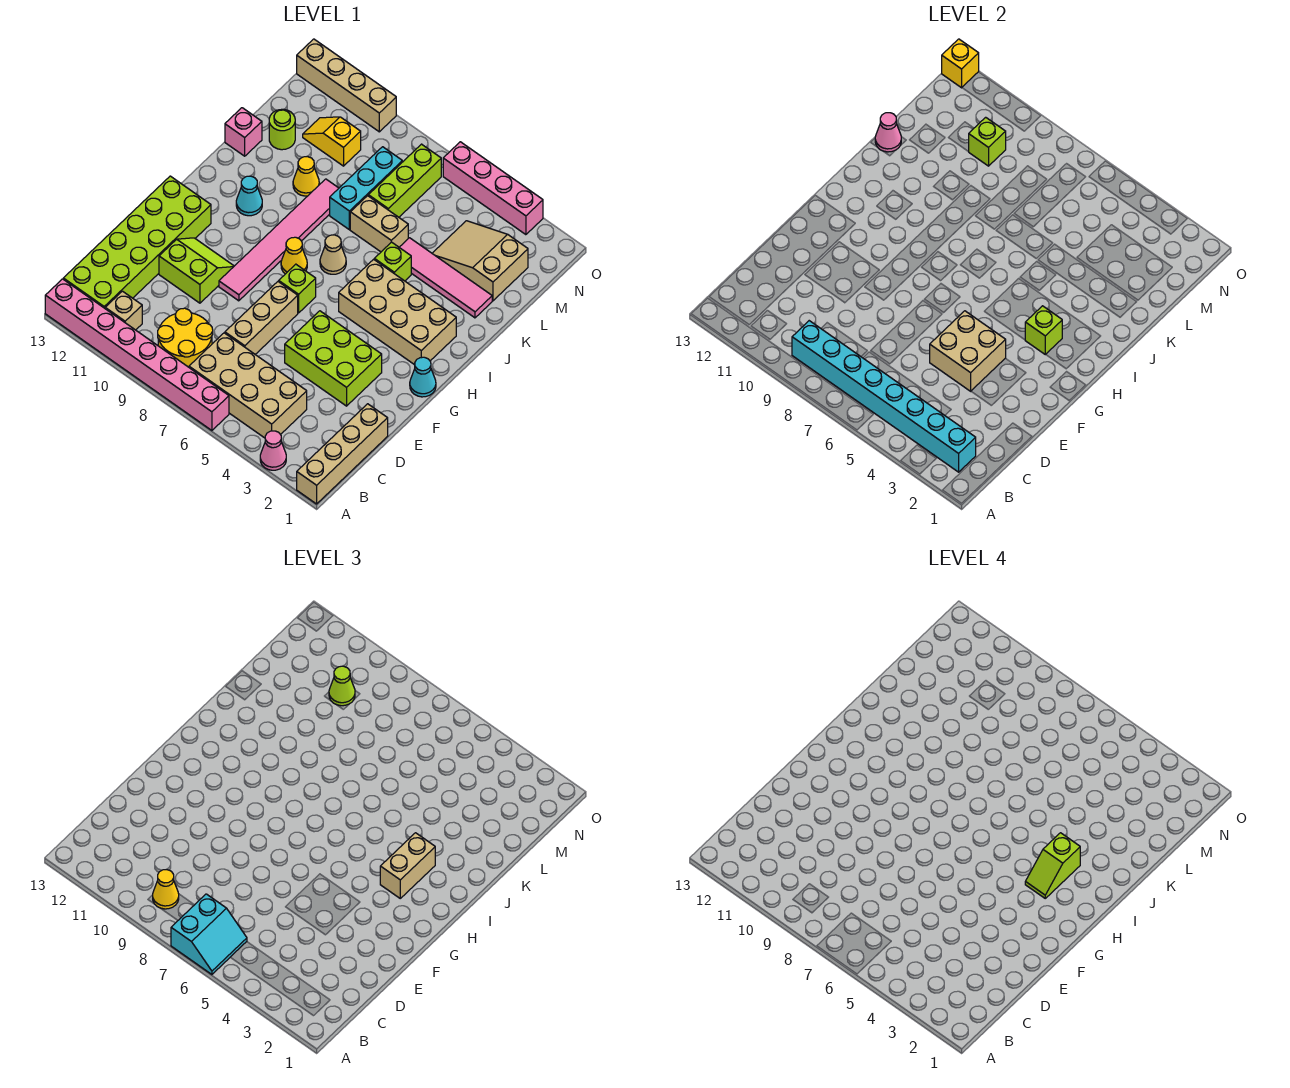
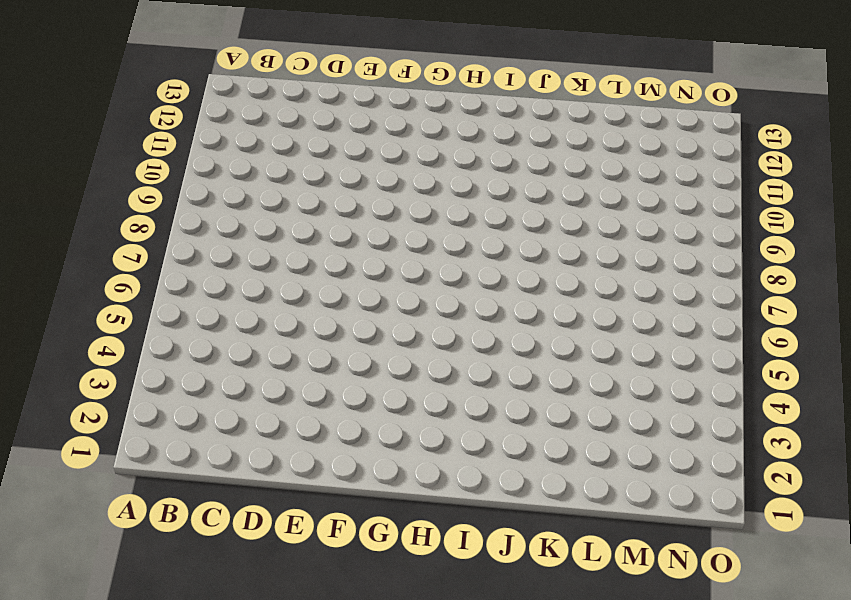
none -> tan brick A1:D1 level 1
none -> pink cone A3 level 1
none -> pink brick A6:A13 level 1
none -> tan brick B4:C7 level 1

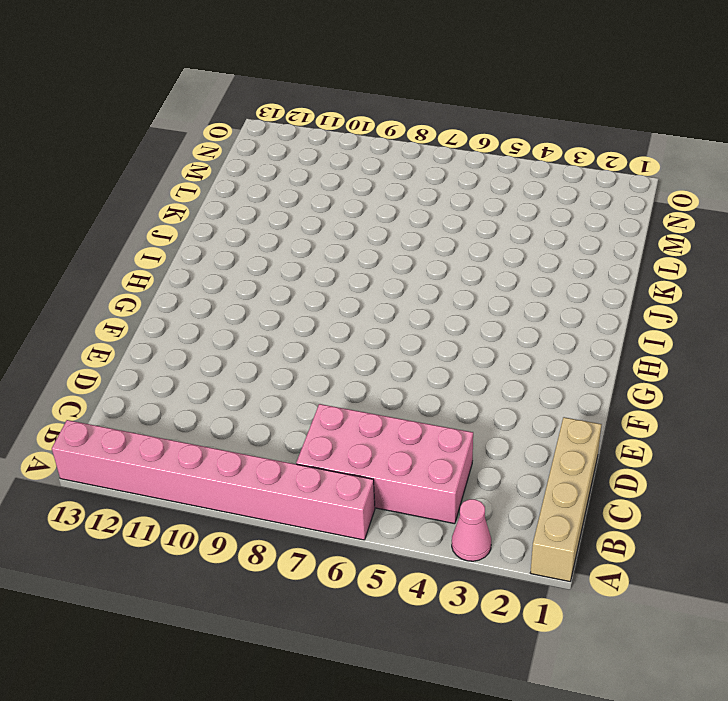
pink brick B4:C7 level 1 -> tan brick B4:C7 level 1
none -> yellow round brick B8:C9 level 1
none -> tan brick B11 level 1
none -> lime brick B12:G13 level 1
none -> tan brick D7:F7 level 1

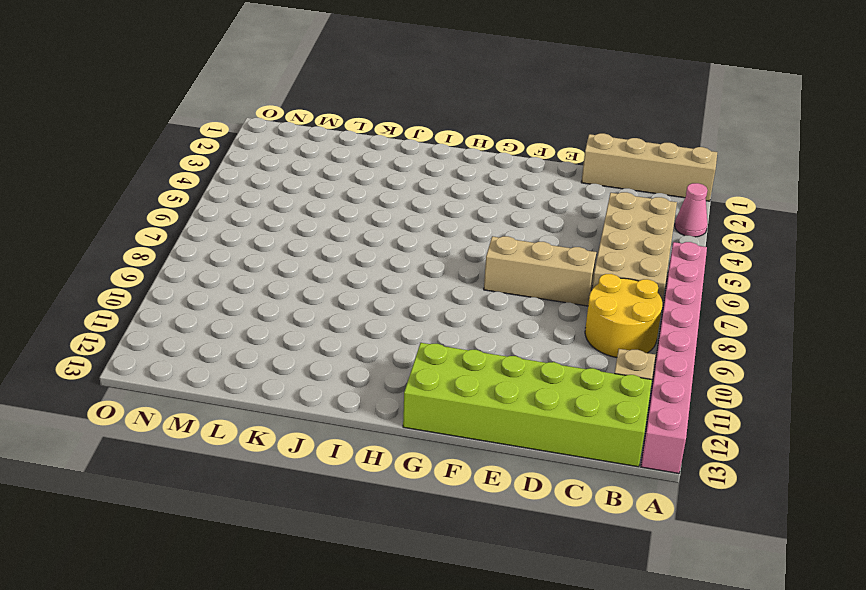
none -> lime brick E3:F5 level 1
none -> lime slope E10:F11 level 1 top E
none -> pink tile F9:K9 level 1
none -> cyan cone G1 level 1

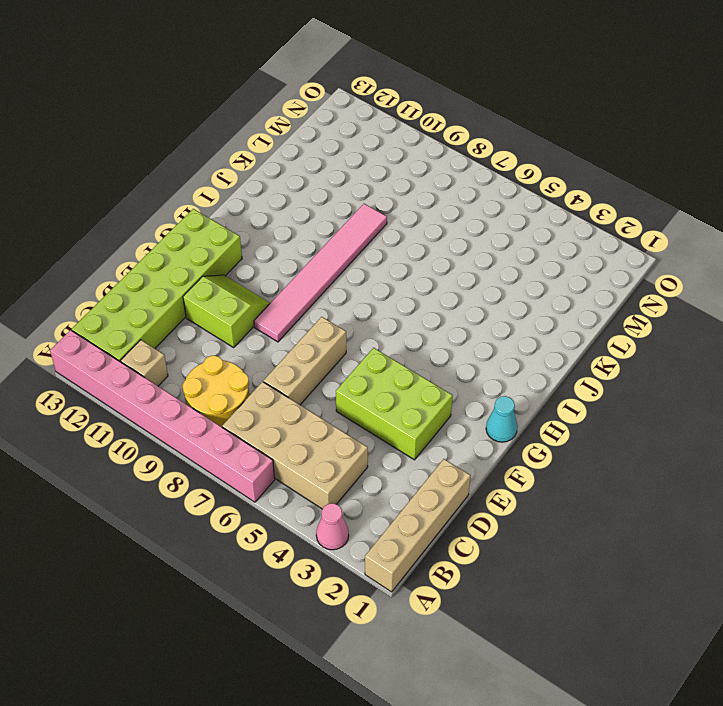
none -> lime brick G7 level 1
none -> tan brick H2:I5 level 1
none -> yellow cone H8 level 1
none -> tan cone I7 level 1

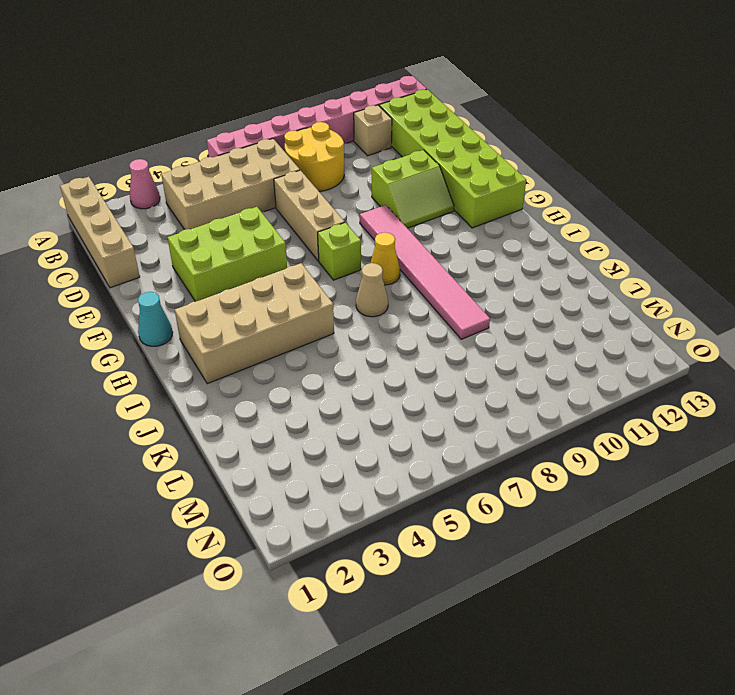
none -> cyan cone I11 level 1
none -> lime brick J5 level 1
none -> pink tile K2:K5 level 1
none -> tan brick K6:K7 level 1

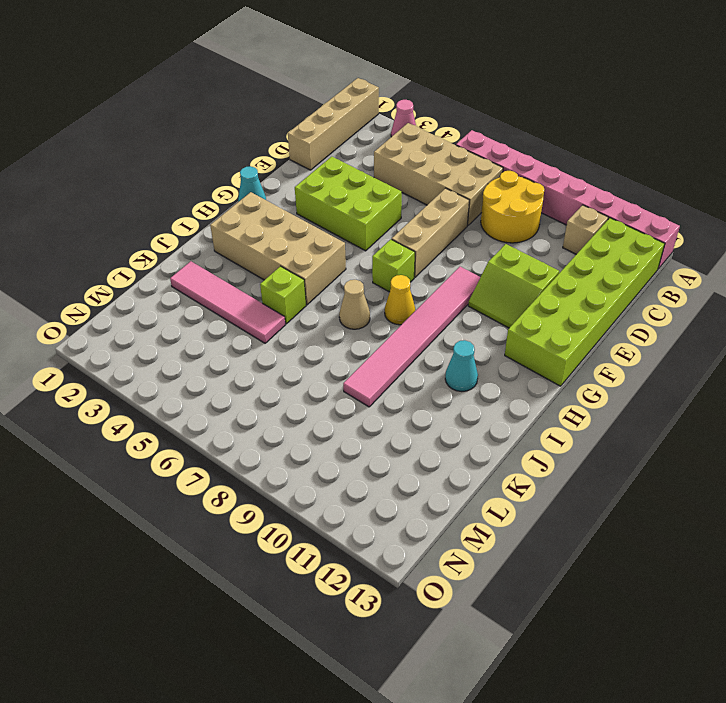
none -> tan brick K6:K7 level 1
none -> cyan brick K8:M8 level 1
none -> yellow cone K10 level 1
none -> pink brick K13 level 1

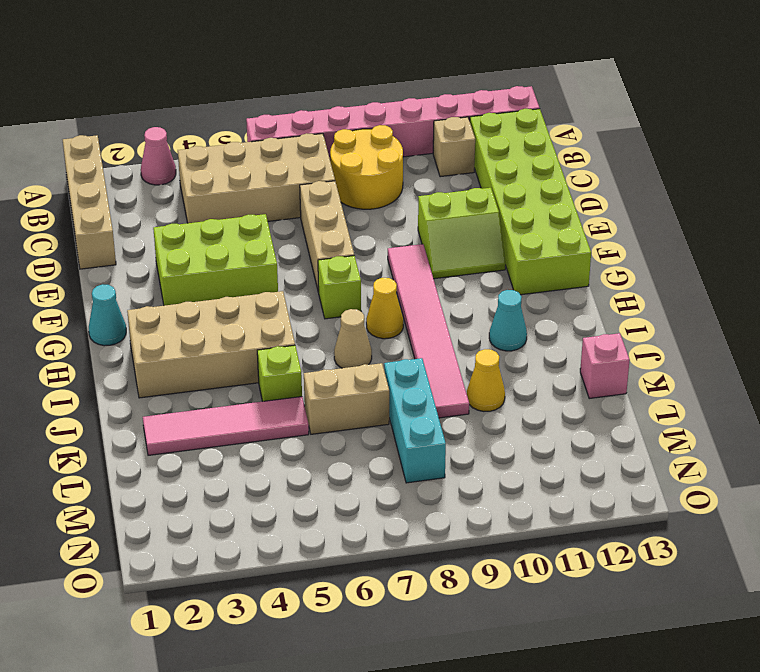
none -> tan slope L2:M4 level 1 top 2
none -> lime brick L7:N7 level 1
none -> lime round brick L12 level 1
none -> yellow slope M10:M11 level 1 top 10

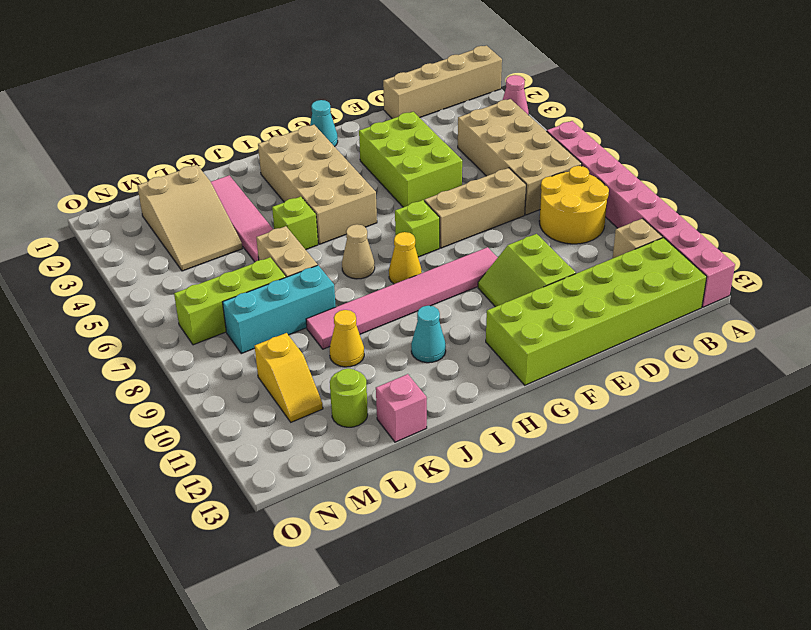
none -> pink brick O3:O6 level 1
none -> tan brick O10:O13 level 1
none -> cyan brick B2:B9 level 2
none -> tan brick E4:F5 level 2

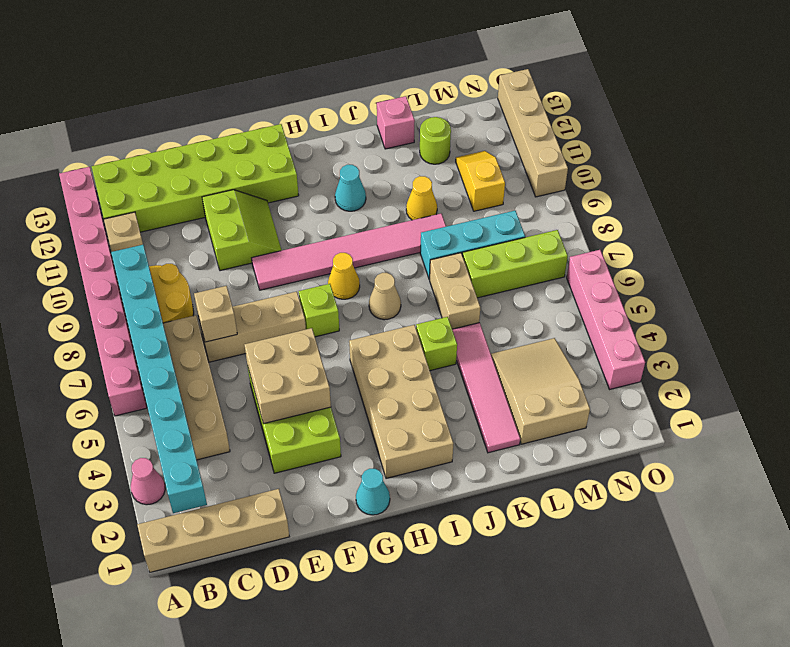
tan brick D7 level 2 -> none
none -> lime brick H3 level 2
none -> pink cone K13 level 2
none -> lime brick M10 level 2
none -> yellow brick O13 level 2

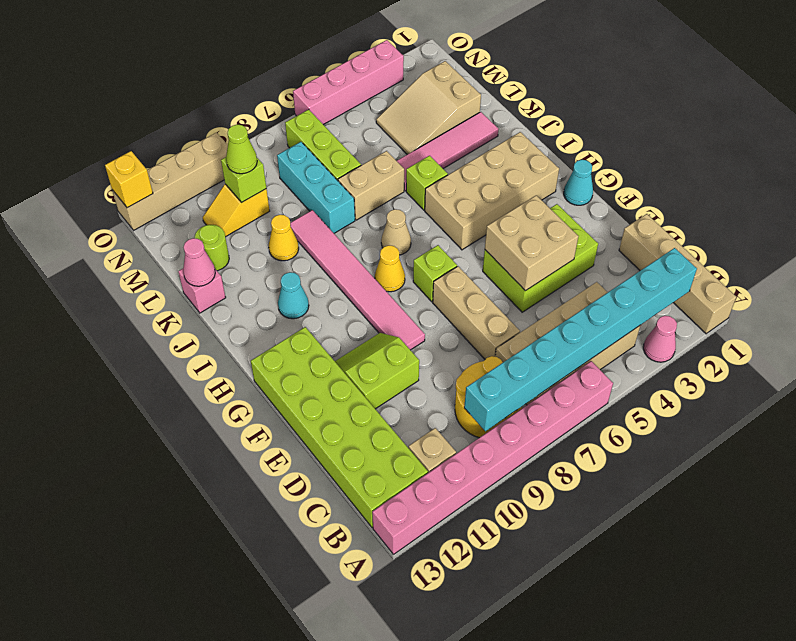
none -> lime brick H3 level 2
none -> cyan slope A6:B7 level 3 top 7
none -> yellow cone B9 level 3
none -> tan brick H3:I3 level 3

